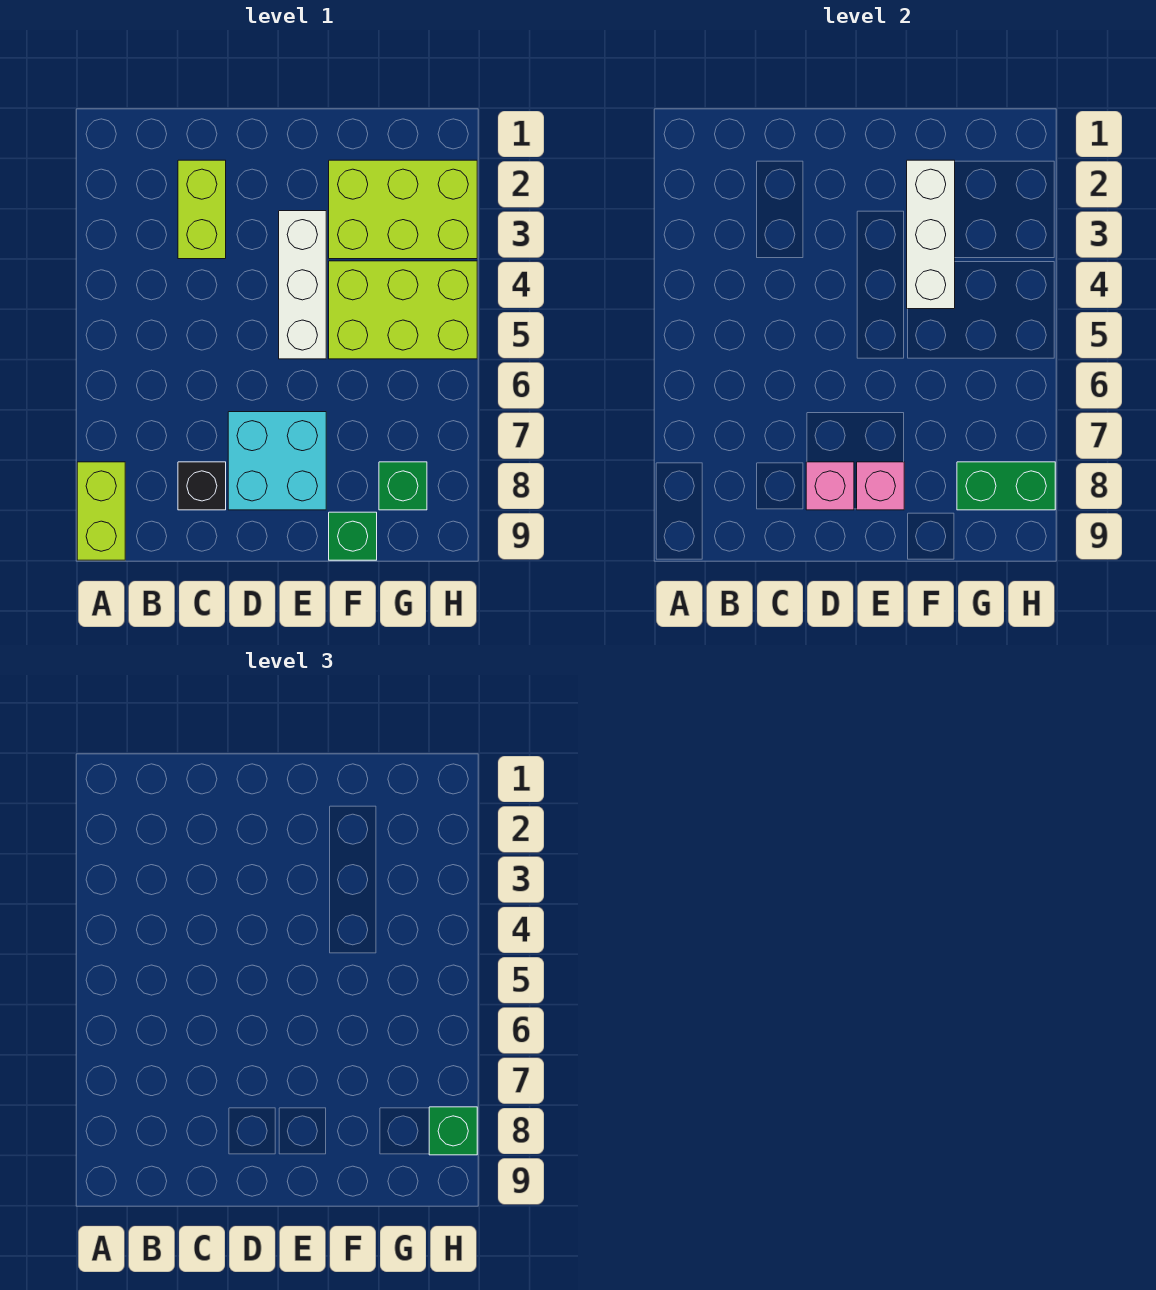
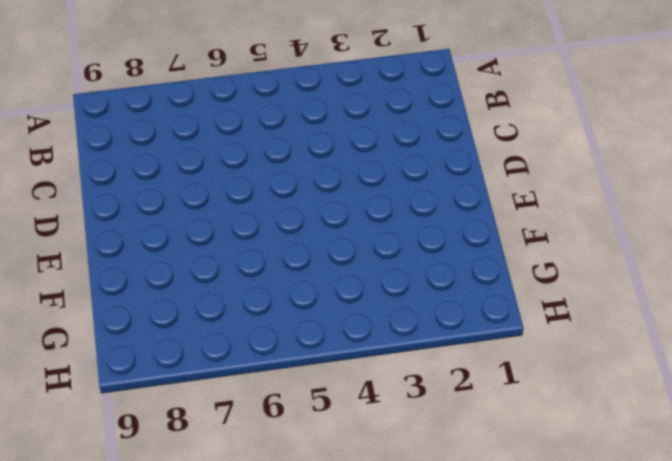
none -> lime brick A8:A9 level 1
none -> lime brick C2:C3 level 1
none -> black brick C8 level 1

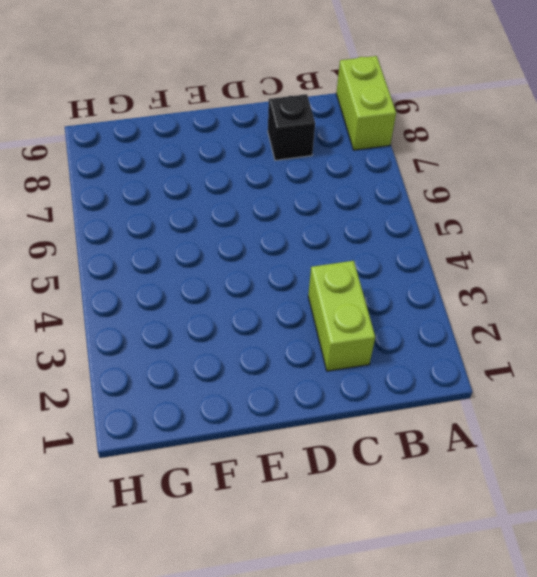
none -> cyan brick D7:E8 level 1
none -> white brick E3:E5 level 1
none -> lime brick F2:H3 level 1

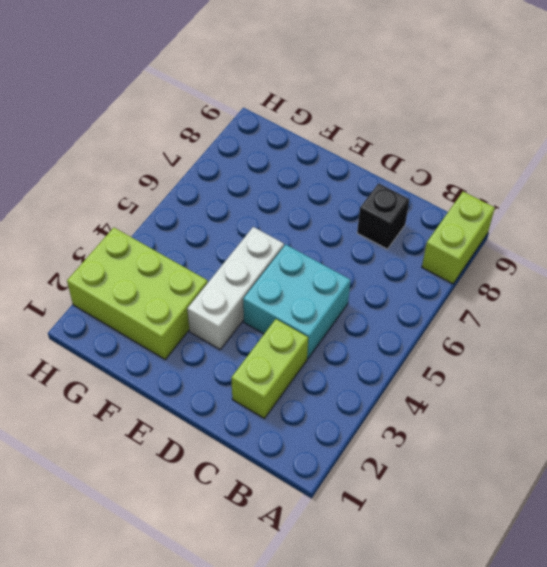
cyan brick C4:D5 level 1 -> cyan brick D7:E8 level 1
none -> lime brick F4:H5 level 1
none -> green brick F9 level 1
none -> green brick G8 level 1

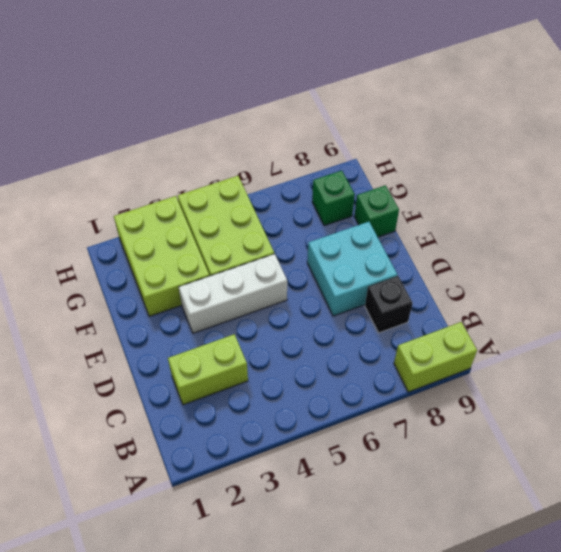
none -> pink brick D8 level 2
none -> pink brick E8 level 2
none -> white brick F2:F4 level 2

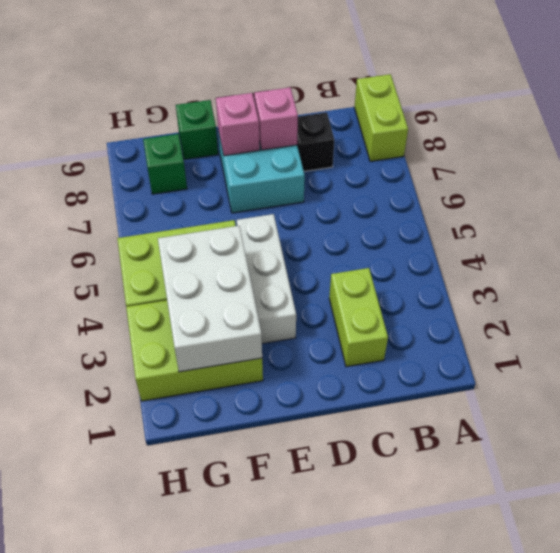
white brick F2:G4 level 2 -> white brick F2:F4 level 2
none -> green brick G8:H8 level 2
none -> green brick H8 level 3

